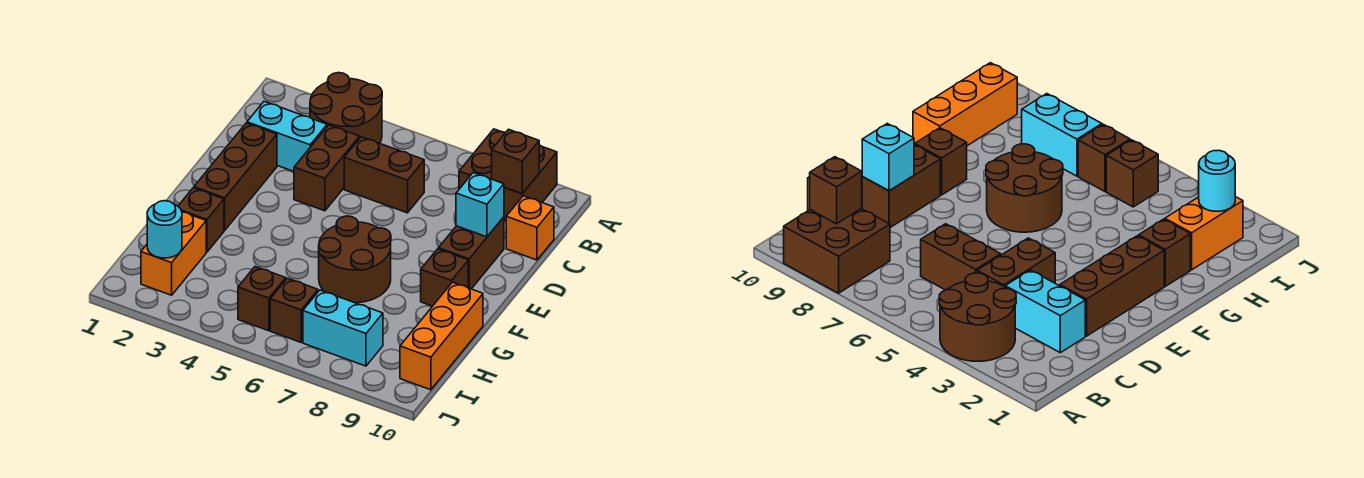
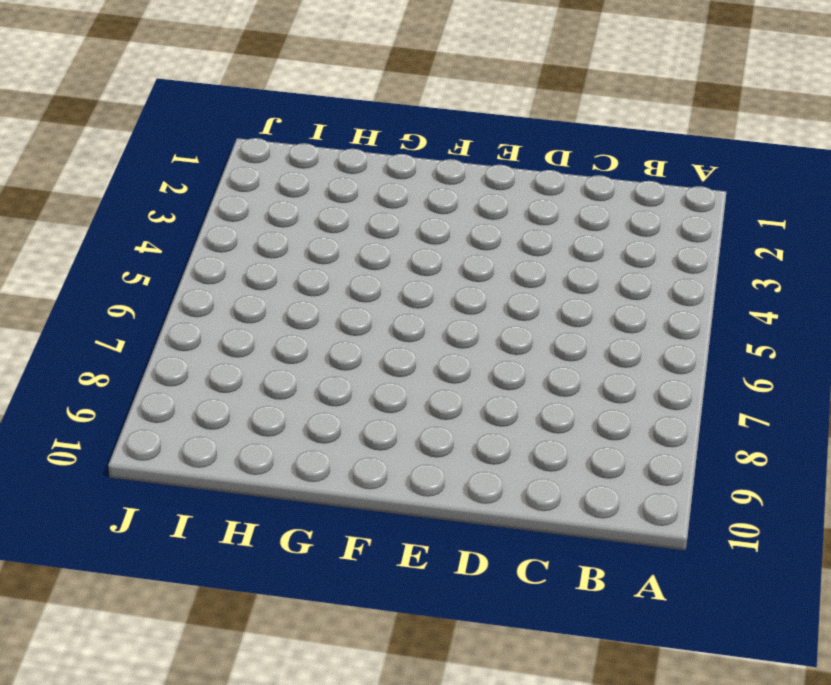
none -> brown round brick A3:B4 level 1
none -> brown brick A8:B9 level 1
none -> cyan brick C2:C3 level 1

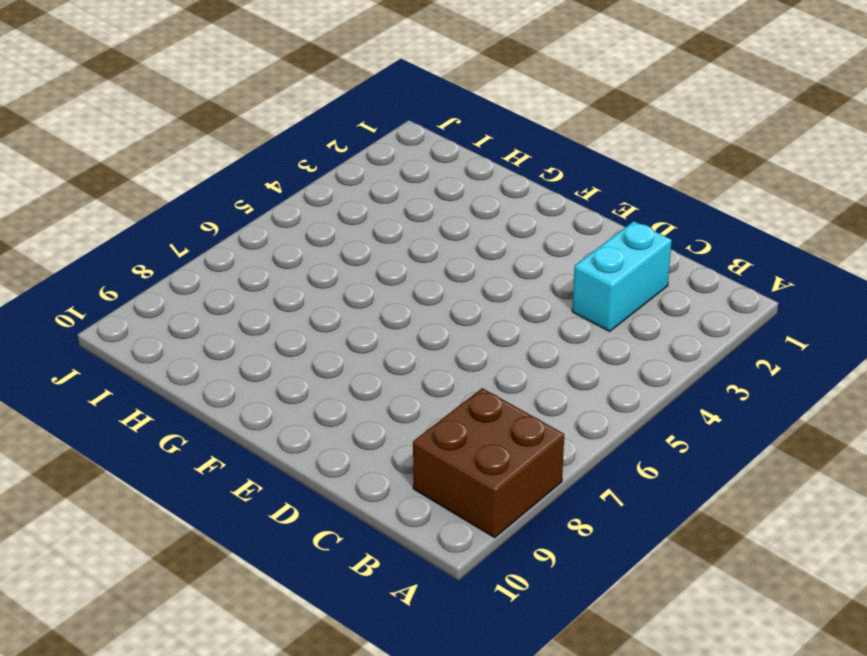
none -> brown round brick A3:B4 level 1
none -> brown brick C4:D4 level 1
none -> brown brick C5:C6 level 1

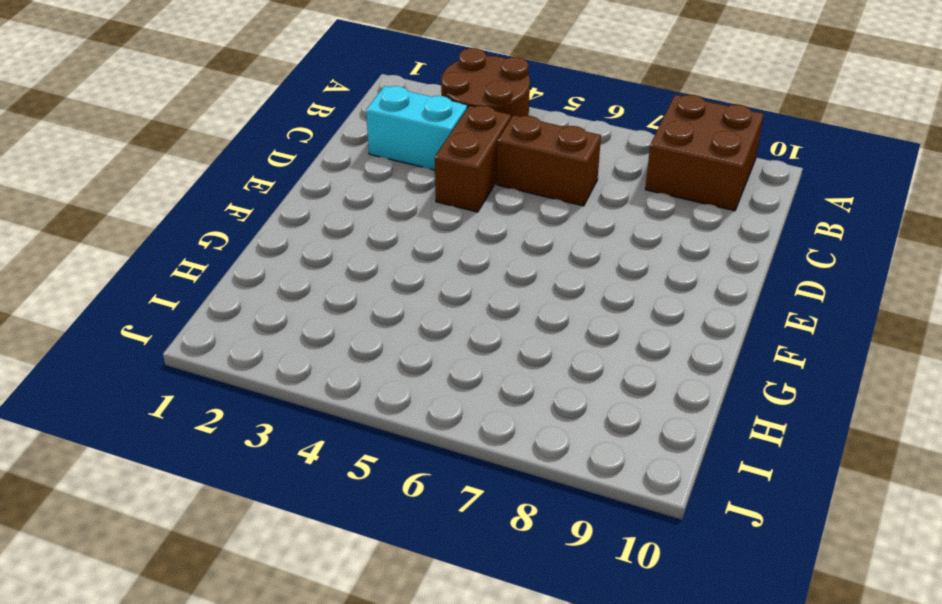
none -> orange brick C10 level 1
none -> brown brick D2:F2 level 1
none -> brown brick D9:E9 level 1

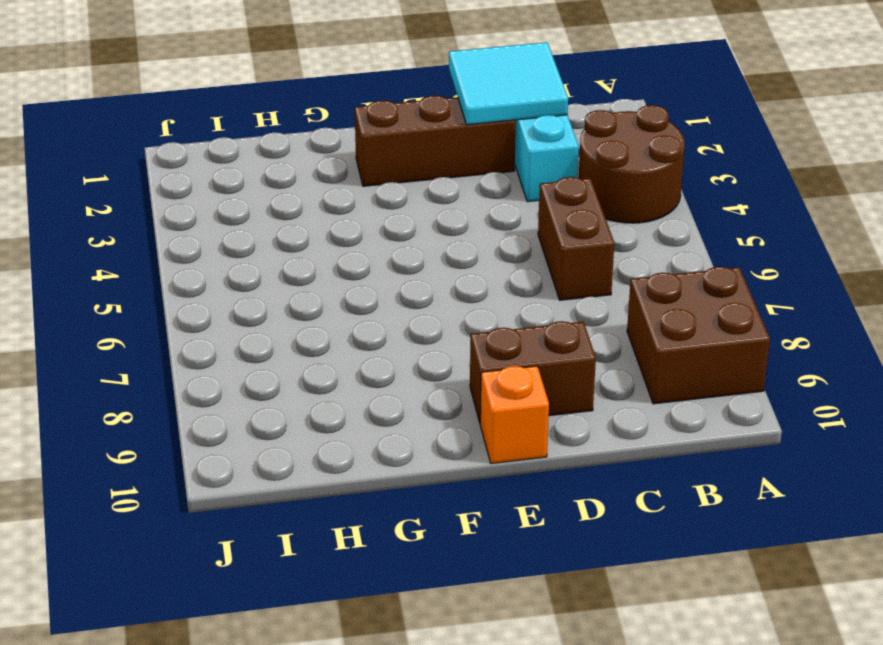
cyan tile C1:D2 level 2 -> none
orange brick E10 level 1 -> orange brick C10 level 1
none -> brown brick C4:D4 level 1
none -> brown round brick F6:G7 level 1
none -> brown brick F9 level 1

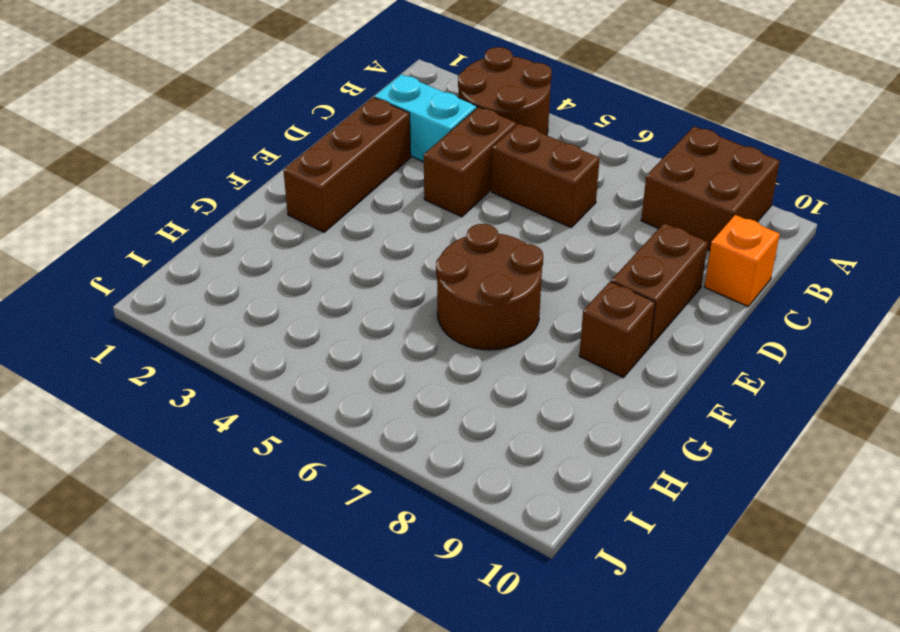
none -> brown brick G2 level 1
none -> orange brick G10:I10 level 1
none -> orange brick H2:I2 level 1

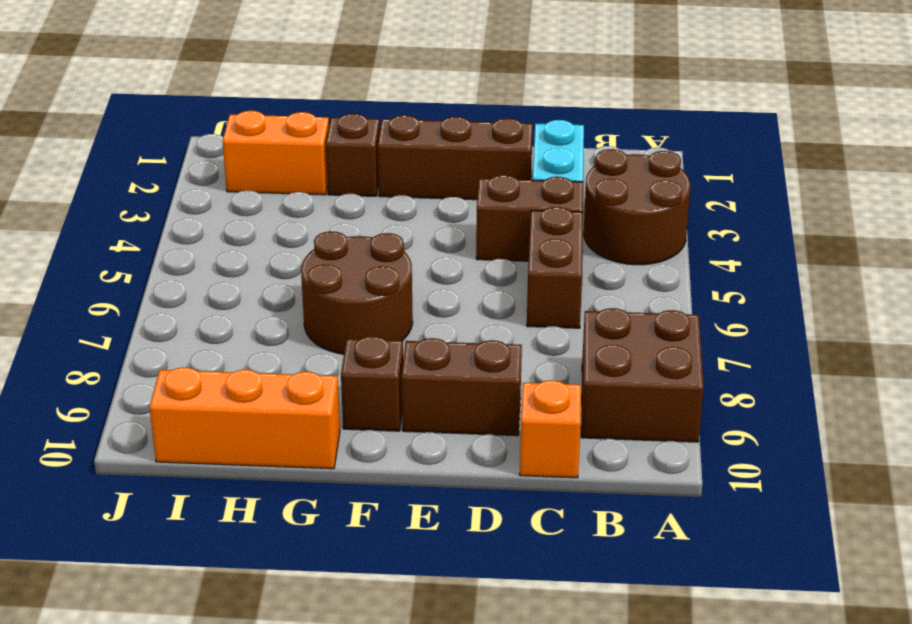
none -> brown brick I5 level 1
none -> brown brick I6 level 1
none -> cyan brick I7:I8 level 1

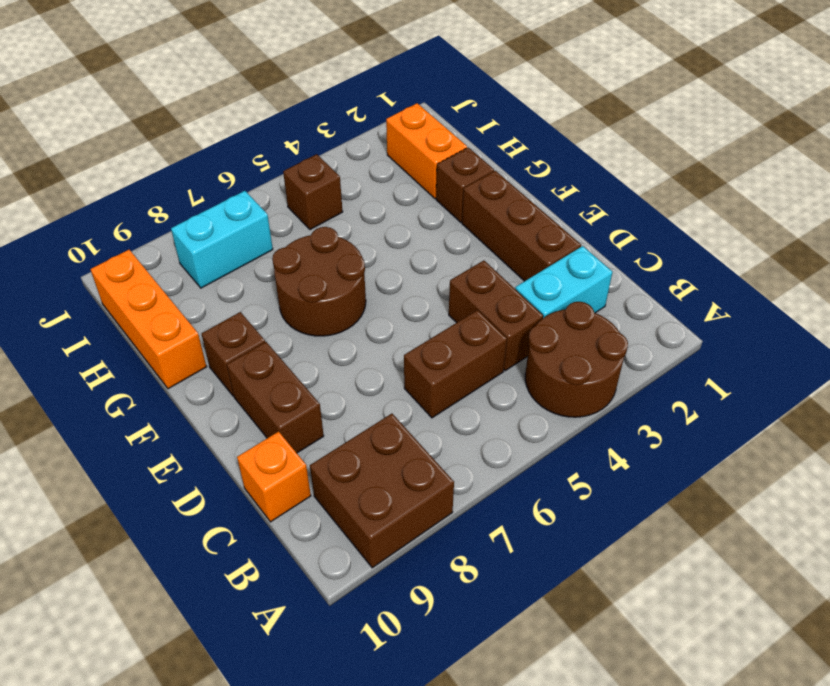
none -> brown brick I6 level 1
none -> brown brick B9 level 2
none -> cyan brick D9 level 2

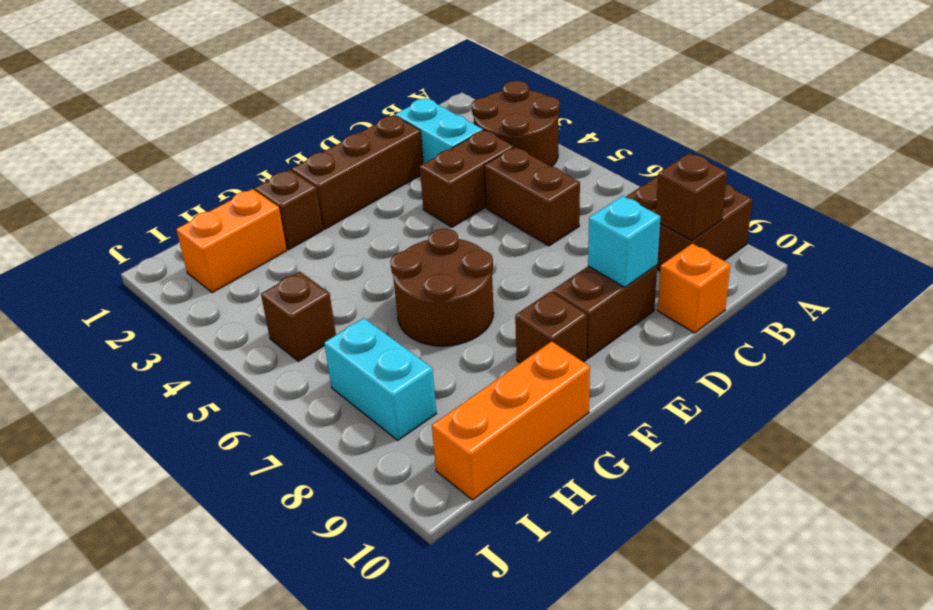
none -> brown brick I6 level 1
none -> cyan round brick I2 level 2

